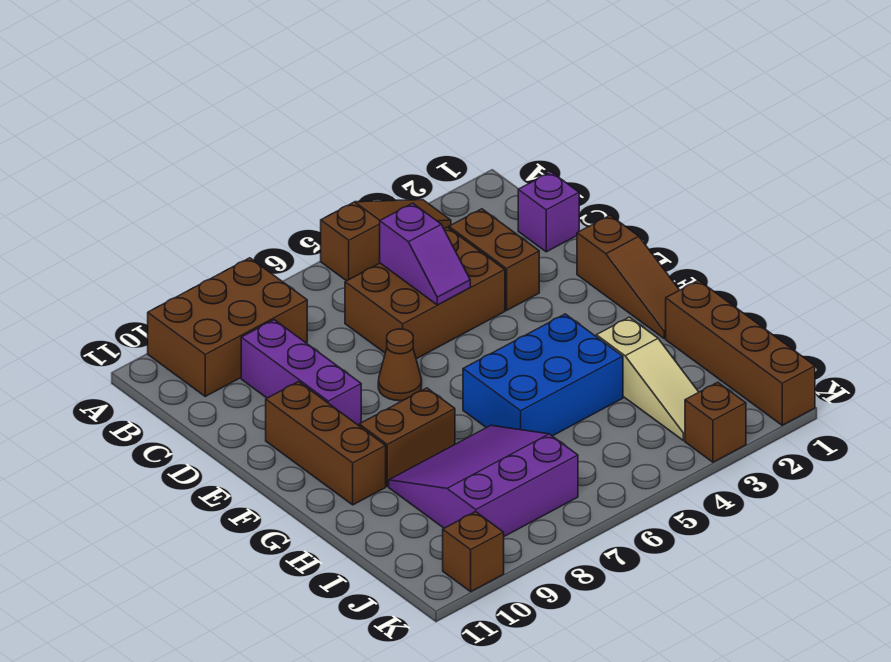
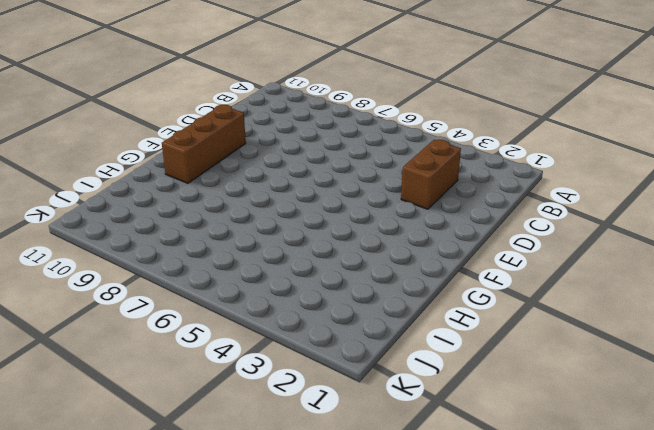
none -> brown slope A3:A5 level 1 top 5
none -> brown brick A8:B10 level 1
none -> purple brick C1 level 1

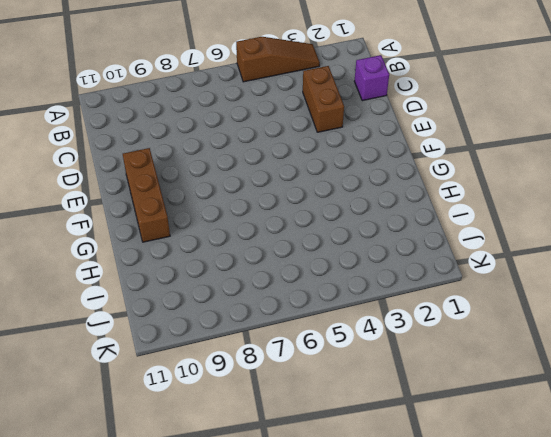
none -> brown brick A8:B10 level 1
none -> brown brick C4:D6 level 1
none -> purple brick C9:E9 level 1

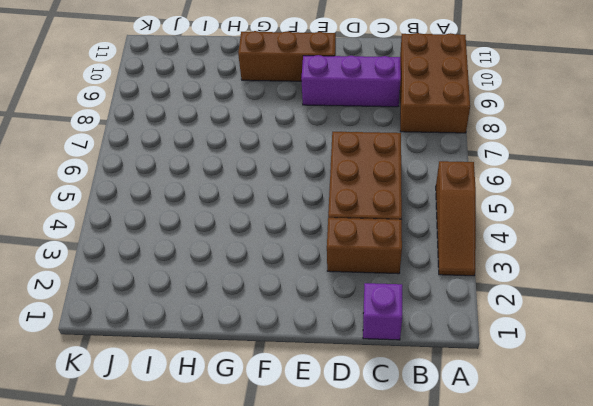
none -> brown slope E1:G1 level 1 top E
none -> brown cone E7 level 1
none -> blue brick G4:H6 level 1

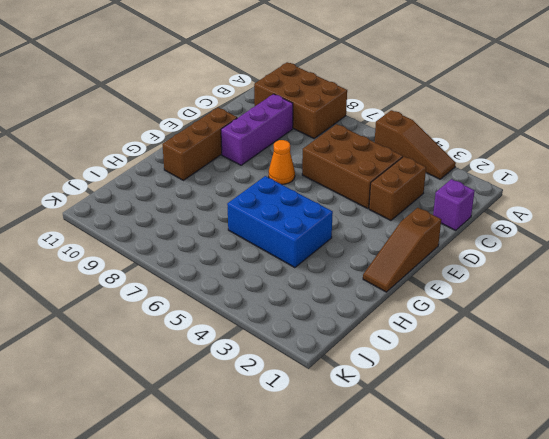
orange cone E7 level 1 -> brown cone E7 level 1
none -> brown brick G8:G9 level 1
none -> brown brick H1:K1 level 1
none -> tan slope H3:J3 level 1 top H

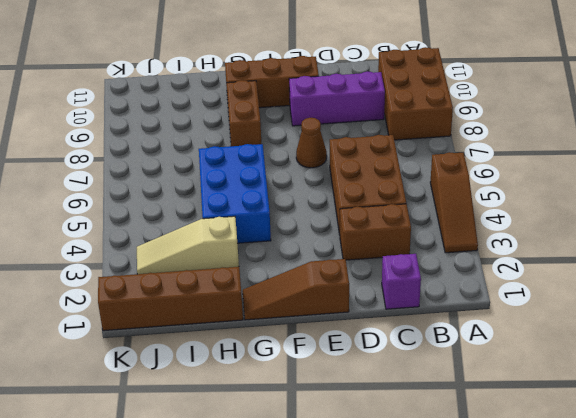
none -> purple slope H7:J9 level 1 top J
none -> brown brick K3 level 1
none -> brown brick K10 level 1

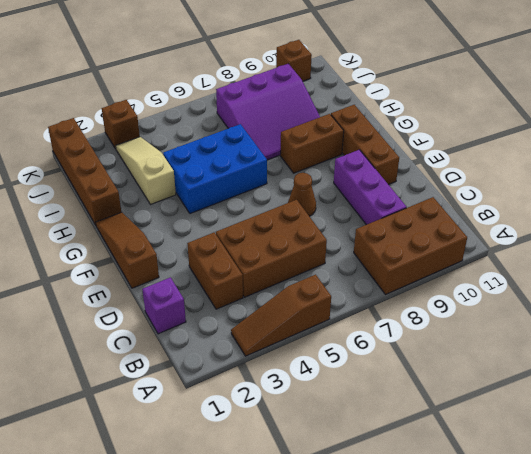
none -> purple slope C5:D5 level 2 top C

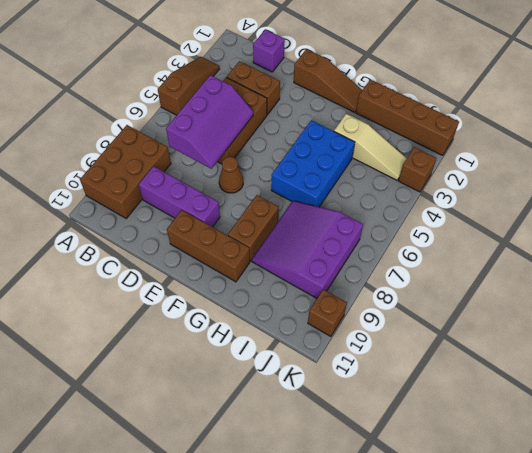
purple slope C5:D7 level 2 top C -> purple slope C5:D5 level 2 top C

